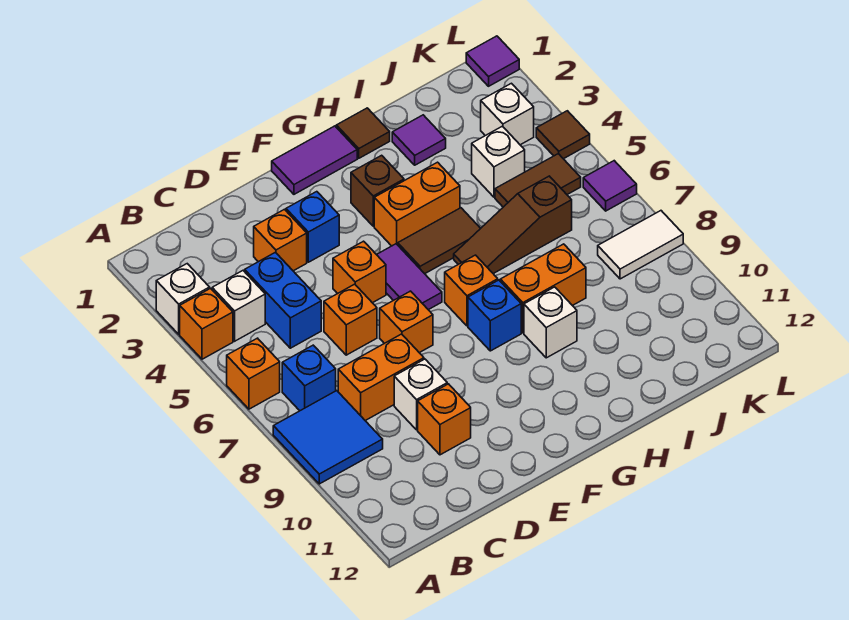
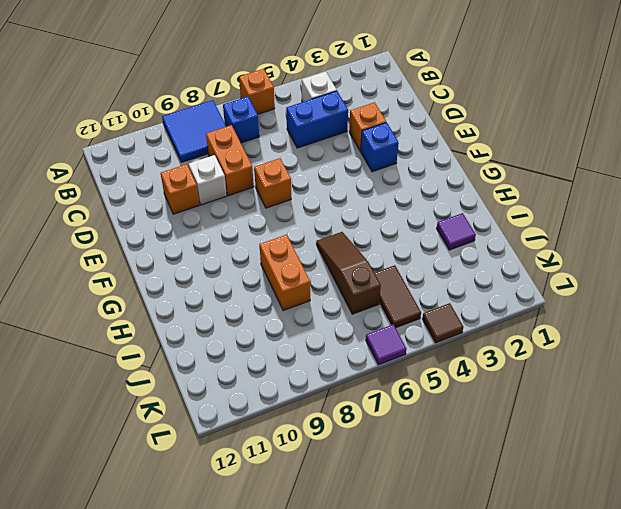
none -> white brick A3 level 1
none -> orange brick A4 level 1
none -> orange brick D6 level 1
none -> orange brick E5 level 1

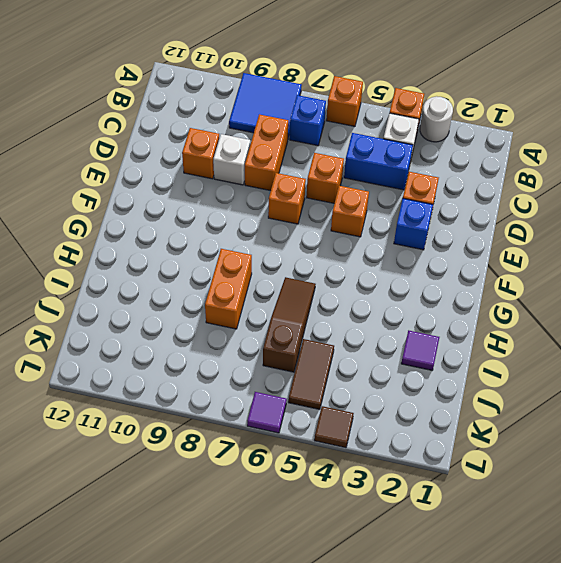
white round brick A3 level 1 -> white brick A3 level 1
none -> purple tile F1:G1 level 1
none -> purple tile F5:F6 level 1
none -> brown brick G3 level 1
none -> orange brick G4:H4 level 1

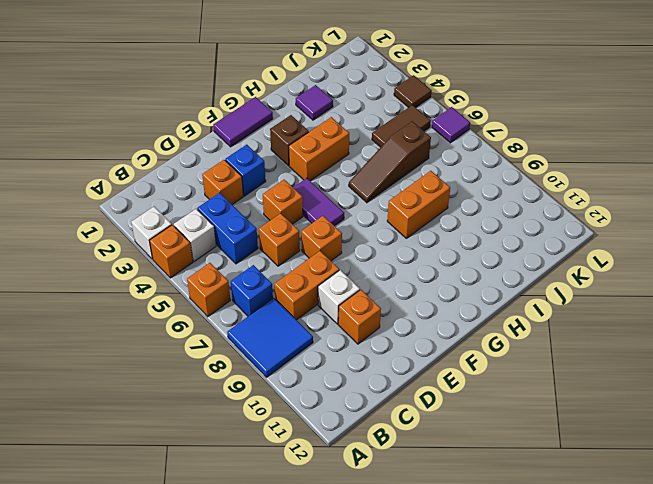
none -> brown tile G5:H5 level 1
none -> orange brick G7 level 1
none -> blue brick G8 level 1
none -> brown tile H1 level 1

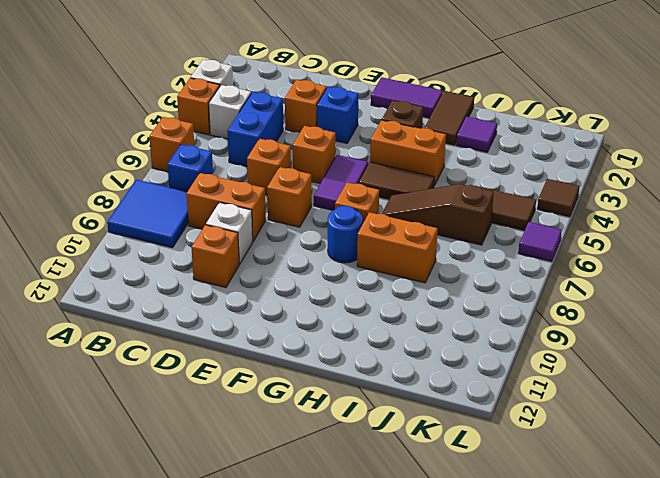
blue round brick G8 level 1 -> blue brick G8 level 1
brown tile H1:H2 level 1 -> brown tile H1 level 1
none -> white brick H9 level 1
none -> white brick J4 level 1
none -> white brick K3 level 1
none -> white tile K8:L8 level 1

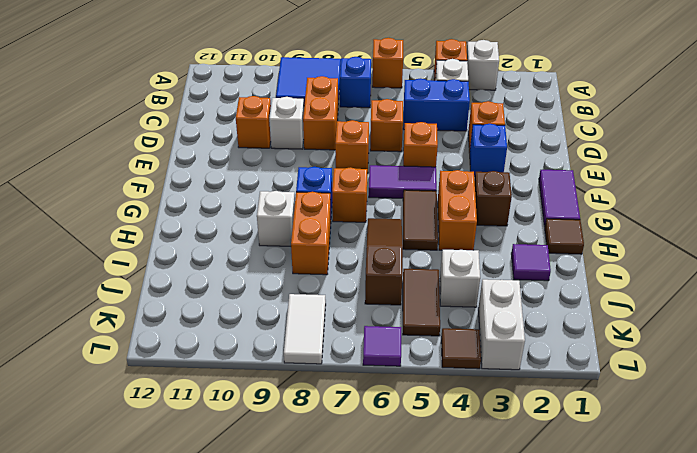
white brick K3:L3 level 1 -> white brick K3 level 1
none -> purple tile L1 level 1

